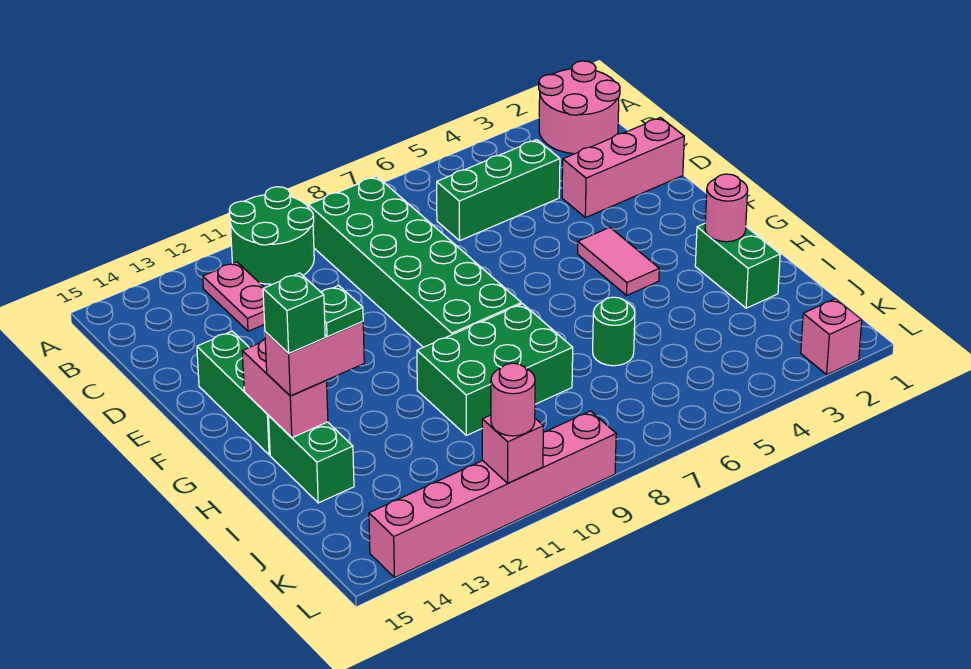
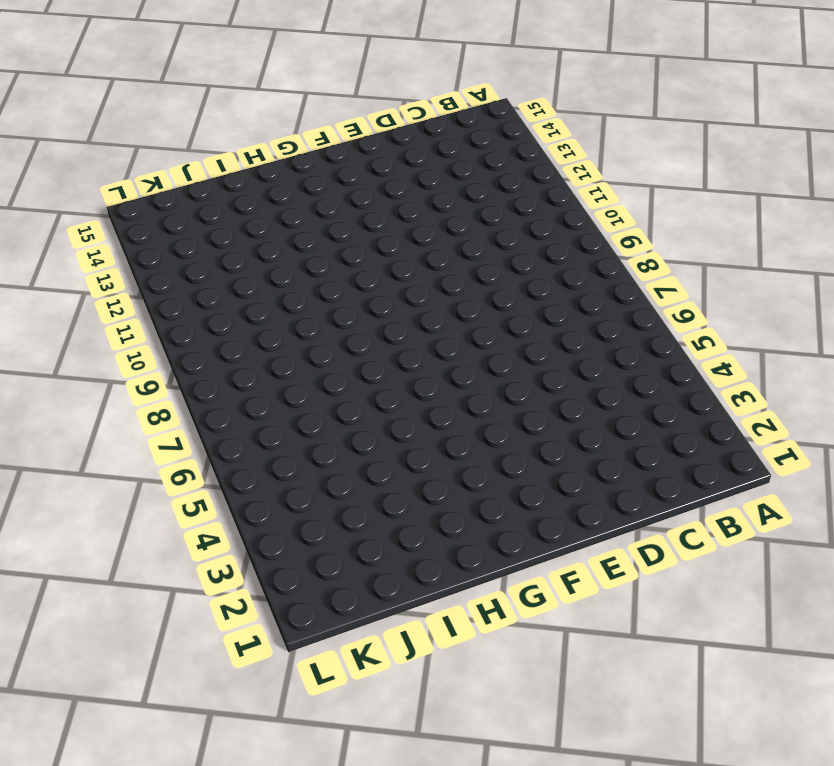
none -> pink round brick A1:B2 level 1
none -> green round brick A10:B11 level 1
none -> green brick B8:G9 level 1

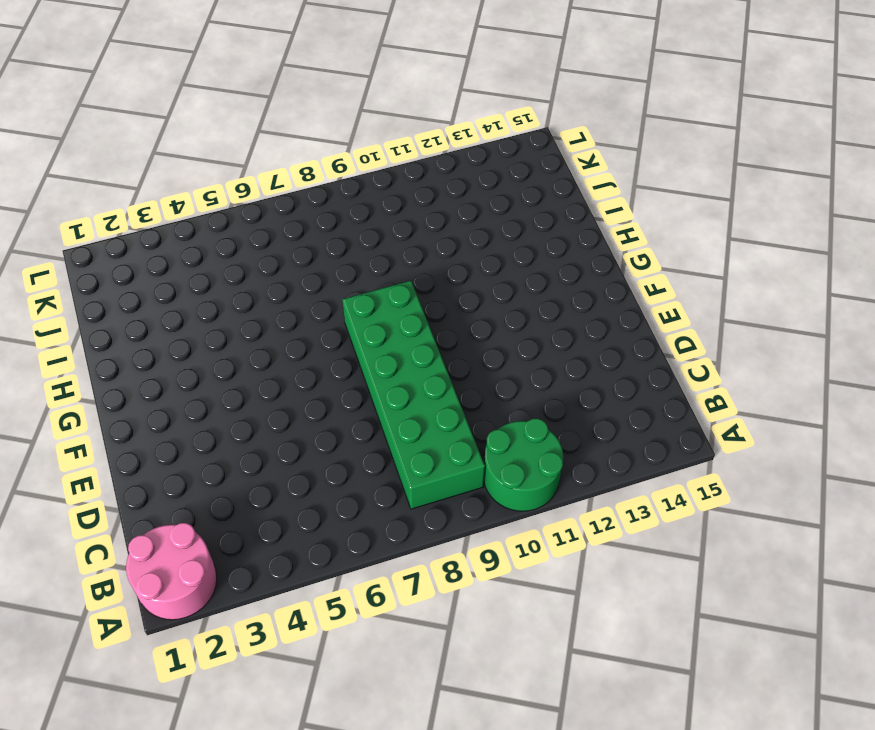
none -> pink plate B12:C12 level 1
none -> green brick C4:C6 level 1
none -> pink brick D1:D3 level 1

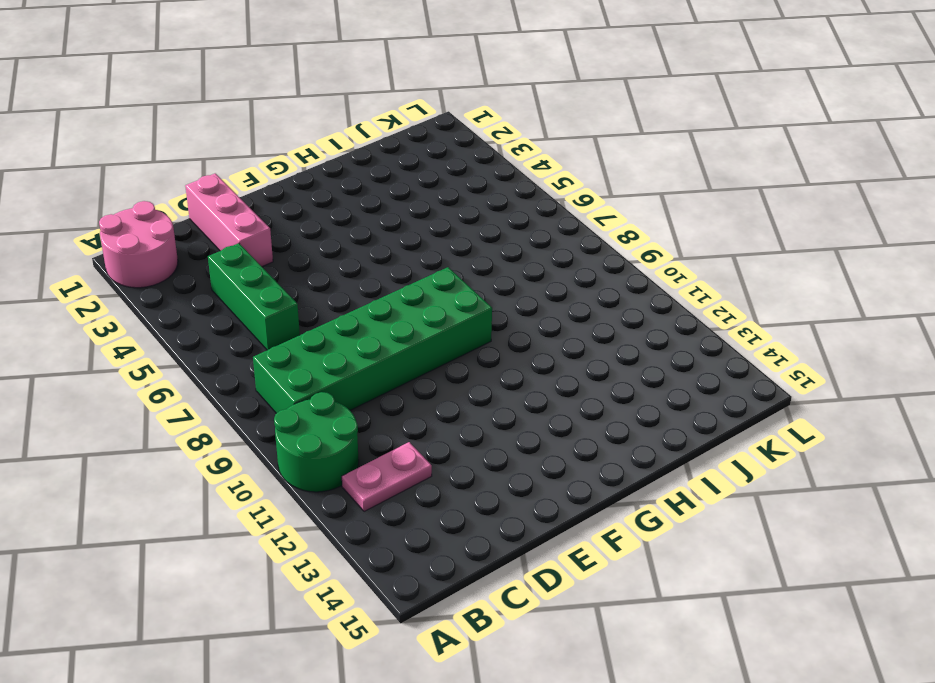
none -> green brick E14:G14 level 1
none -> pink tile F4:G4 level 1
none -> green brick H2:I2 level 1

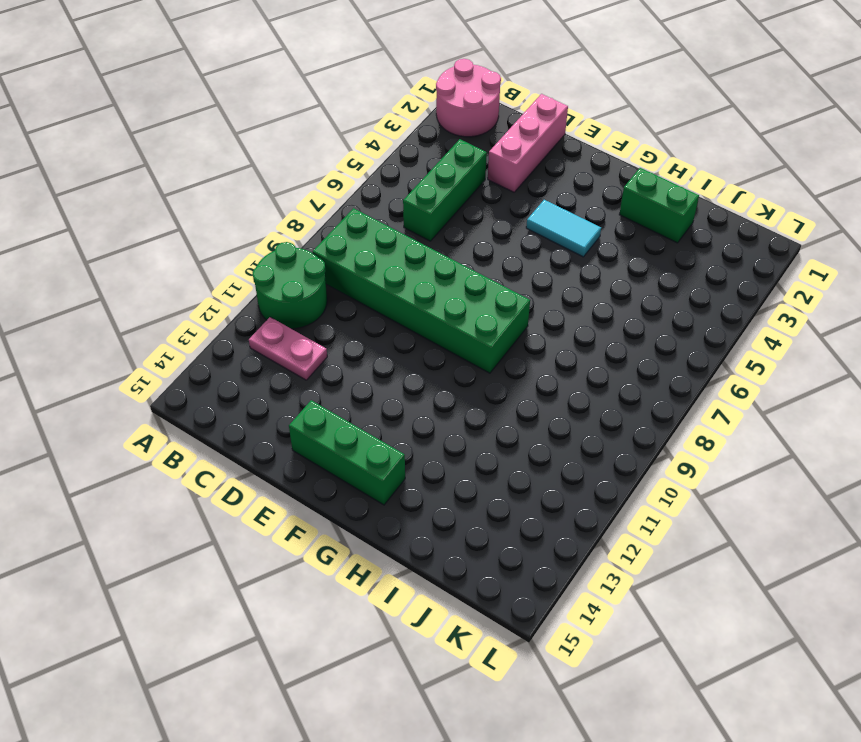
cyan tile F4:G4 level 1 -> pink tile F4:G4 level 1
none -> green brick H8:I10 level 1
none -> green brick H14:I14 level 1
none -> green round brick I6 level 1

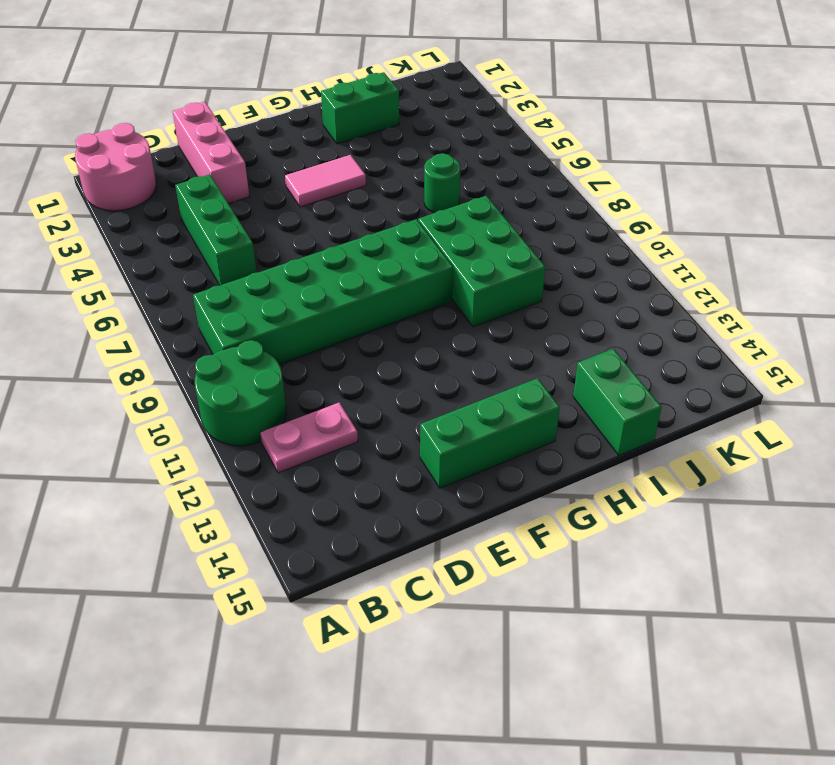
green brick I14:I15 level 1 -> green brick H14:I14 level 1
none -> pink brick L2 level 1
none -> pink brick L9:L14 level 1
none -> pink brick G14:H14 level 2

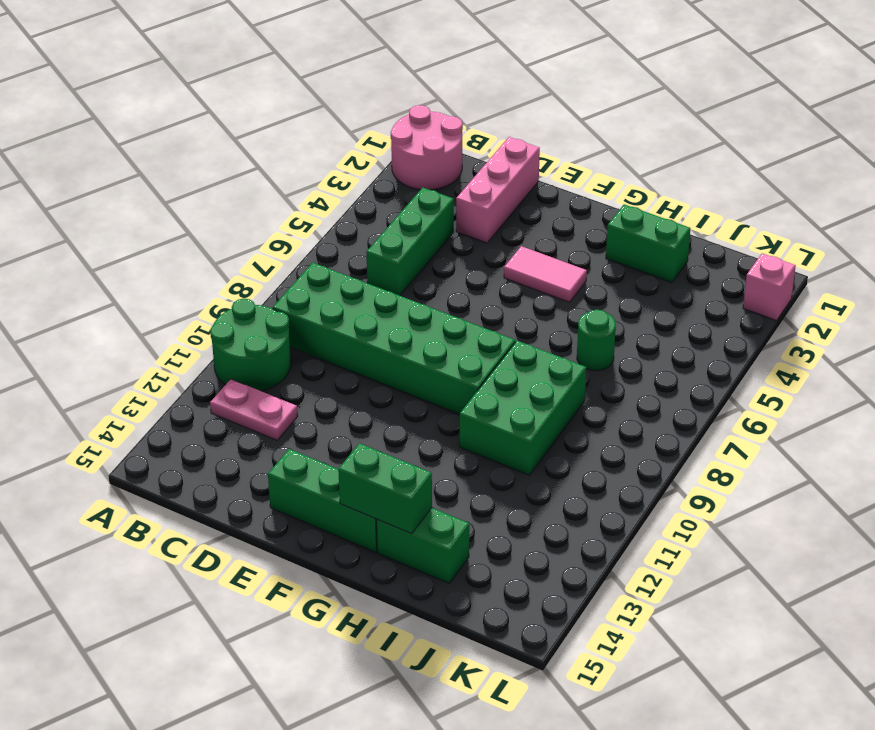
green brick G14:H14 level 2 -> pink brick G14:H14 level 2
none -> pink brick L9:L14 level 1
none -> pink round brick H2 level 2
none -> pink brick L11 level 2

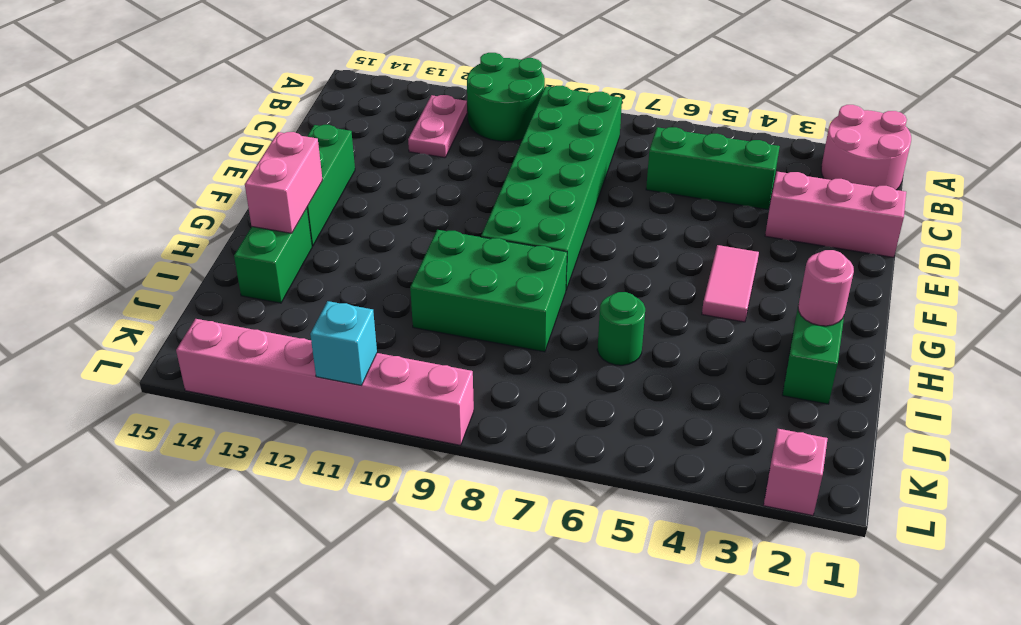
cyan brick L11 level 2 -> pink brick L11 level 2
none -> pink brick H13:H14 level 3
none -> pink round brick L11 level 3
none -> green plate H13 level 4

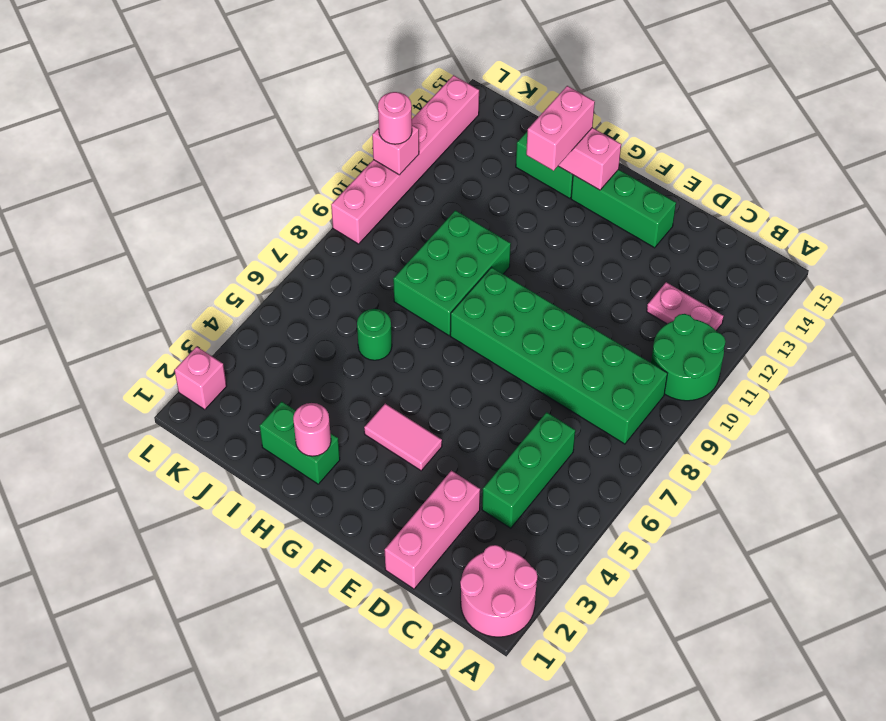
none -> green plate H13 level 4
none -> green brick H14 level 4

